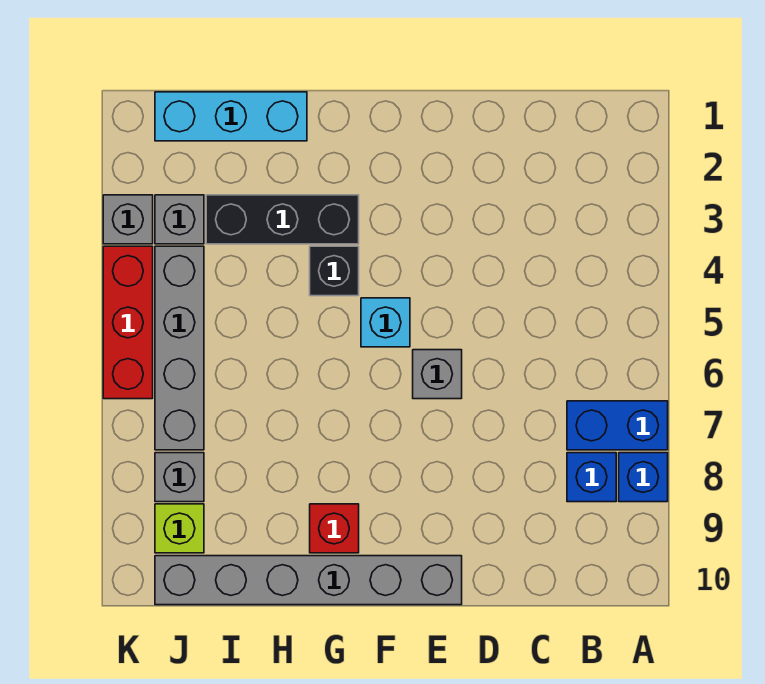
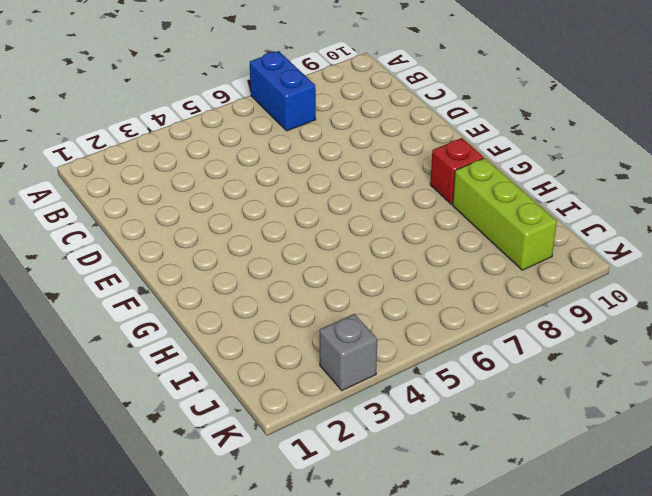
lime brick H9:J9 level 1 -> lime brick J9 level 1
none -> blue brick A8 level 1
none -> blue brick B8 level 1
none -> grey brick E6 level 1

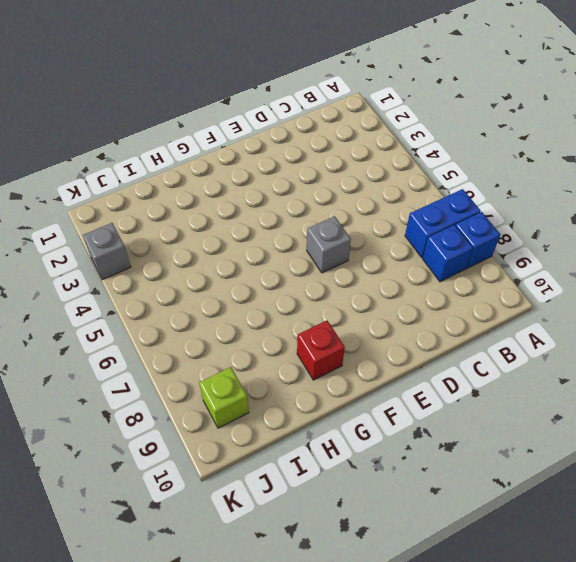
none -> grey brick E10:J10 level 1
none -> cyan brick F5 level 1
none -> black brick G3:I3 level 1

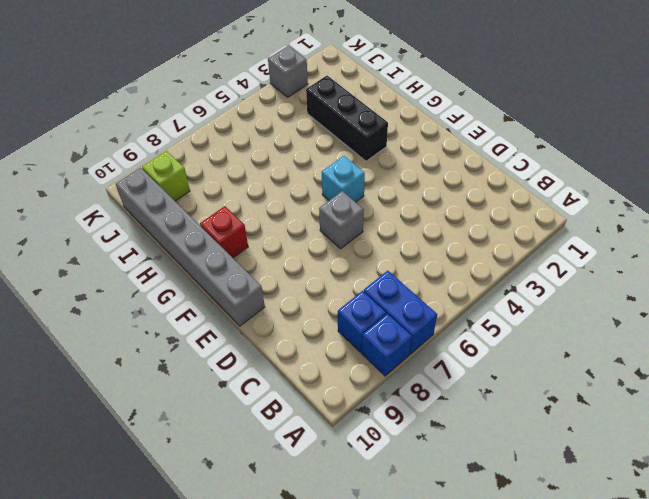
none -> black brick G4 level 1
none -> cyan brick H1:J1 level 1
none -> grey brick J3 level 1

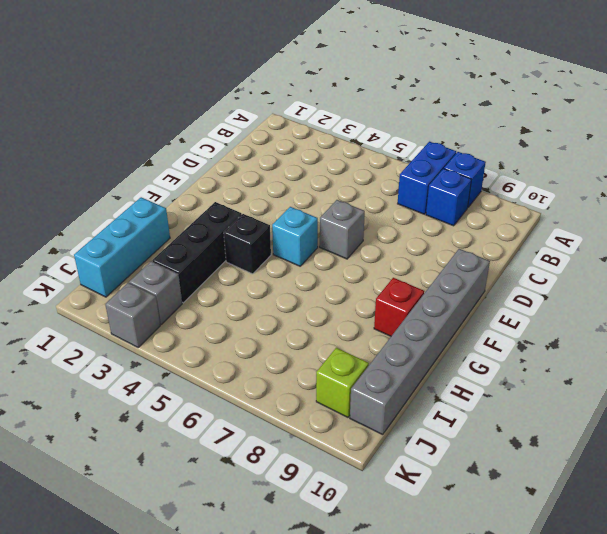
none -> grey brick J4:J7 level 1
none -> grey brick J8 level 1
none -> red brick K4:K6 level 1

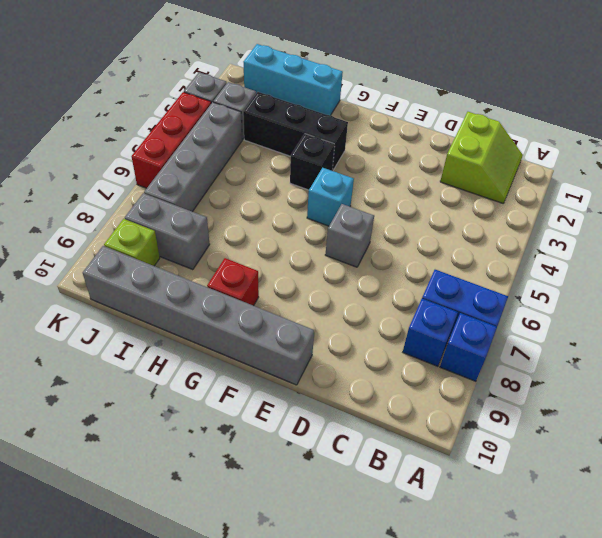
lime slope B1:C2 level 1 top C -> none
grey brick I8:J8 level 1 -> grey brick J8 level 1

